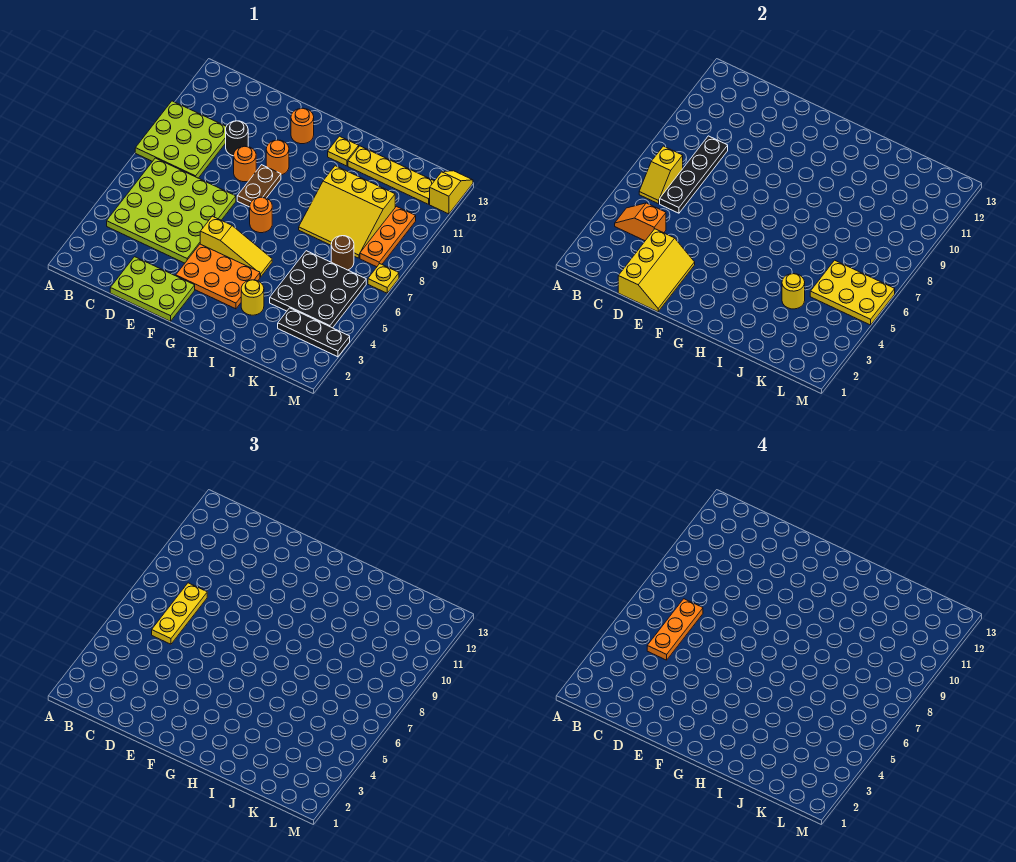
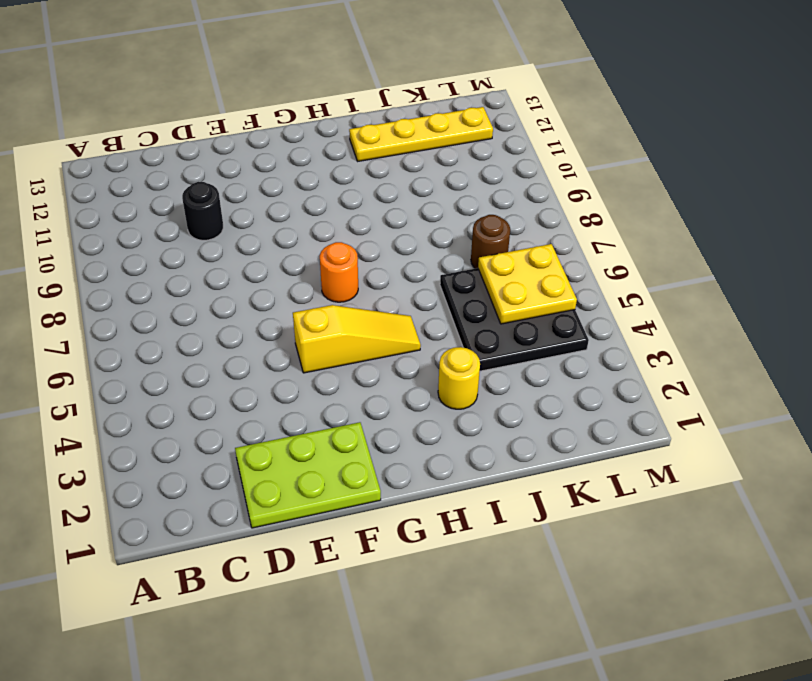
yellow plate K5:L6 level 2 -> yellow plate K5:M6 level 2
none -> lime plate A8:C10 level 1
none -> lime plate B4:E7 level 1
none -> orange round brick E9 level 1

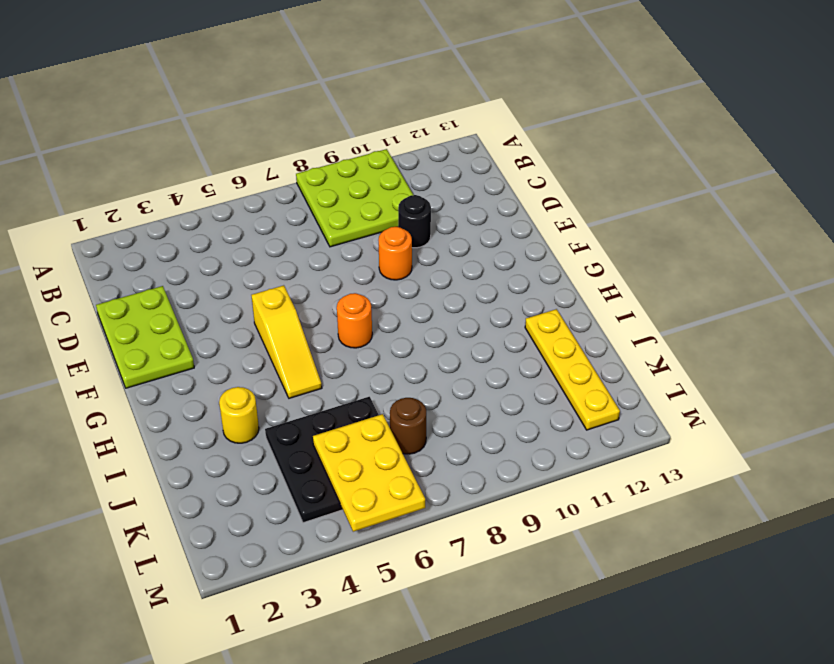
none -> lime plate B4:E7 level 1
none -> orange plate F3:H4 level 1
none -> brown plate F8:F9 level 1

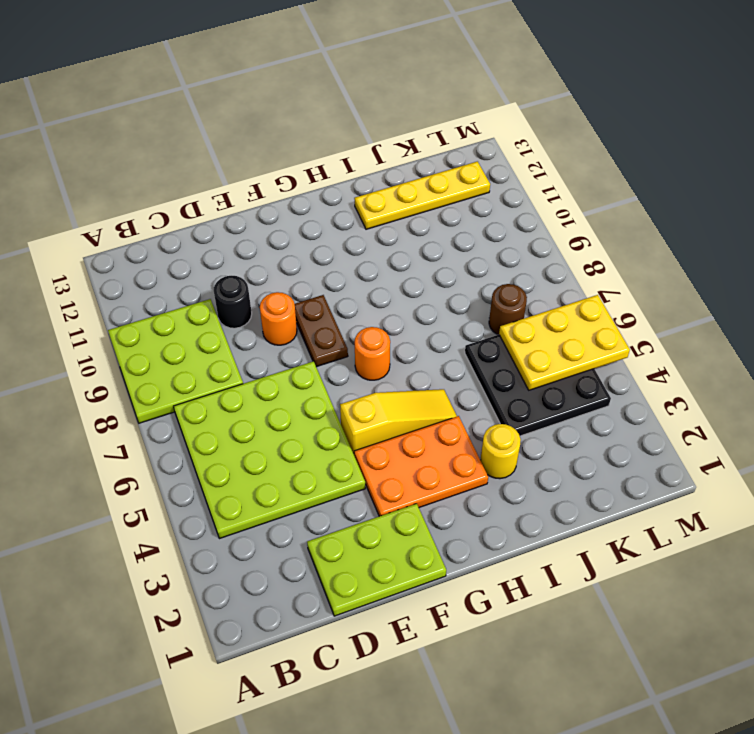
none -> orange round brick F10 level 1
none -> orange round brick F12 level 1
none -> yellow plate H12 level 1

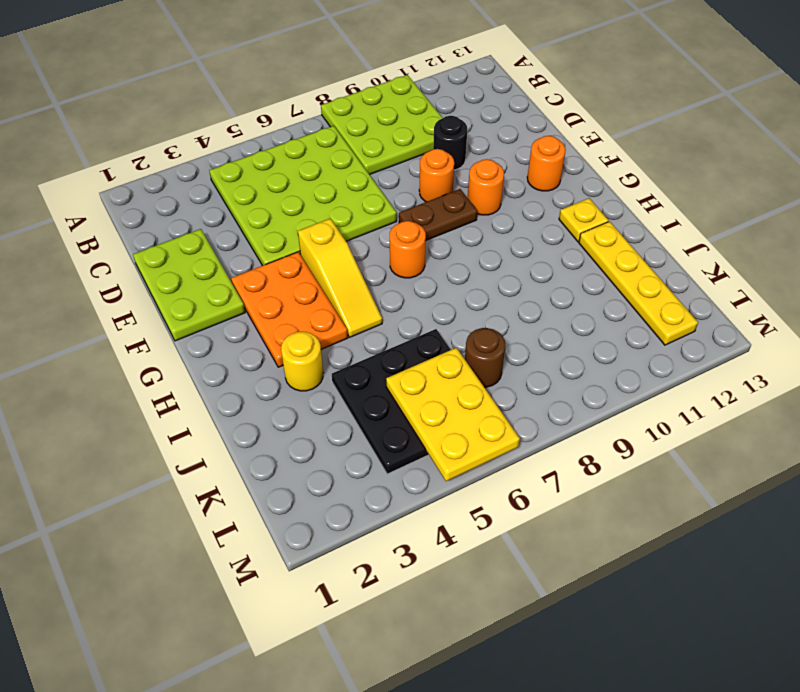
none -> yellow slope I8:K10 level 1 top 10
none -> black plate K3:M3 level 1
none -> orange plate L8:L10 level 1

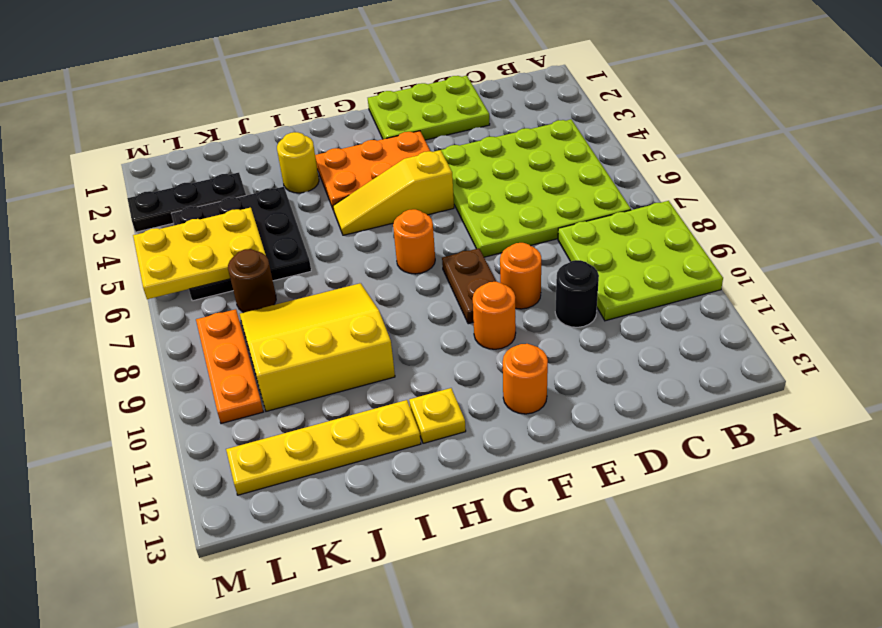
none -> yellow plate M7 level 1
none -> yellow slope M12:M13 level 1 top 12
none -> orange slope B4:C4 level 2 top C

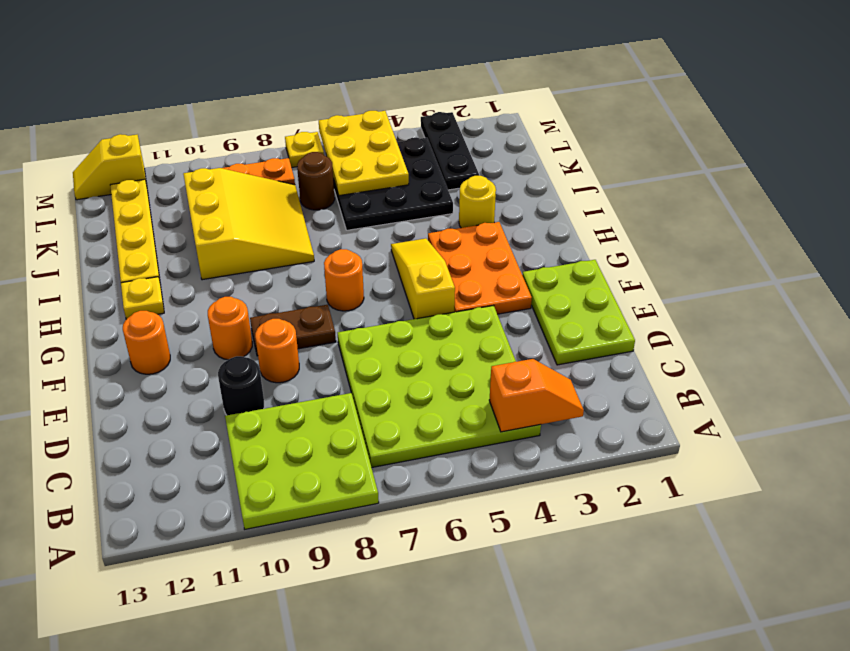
orange slope B3:B4 level 2 top 4 -> orange slope B4:C4 level 2 top C
none -> yellow slope B6:B7 level 2 top 7
none -> black plate C6:C9 level 2
none -> yellow slope D1:E3 level 2 top D

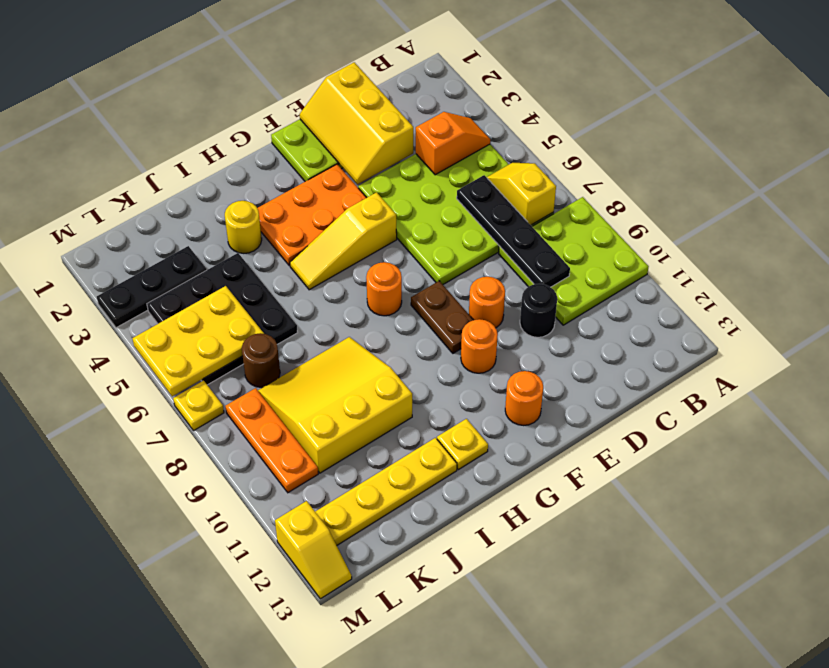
none -> yellow round brick J4 level 2
none -> yellow plate C6:C8 level 3
none -> orange plate C5:C7 level 4

